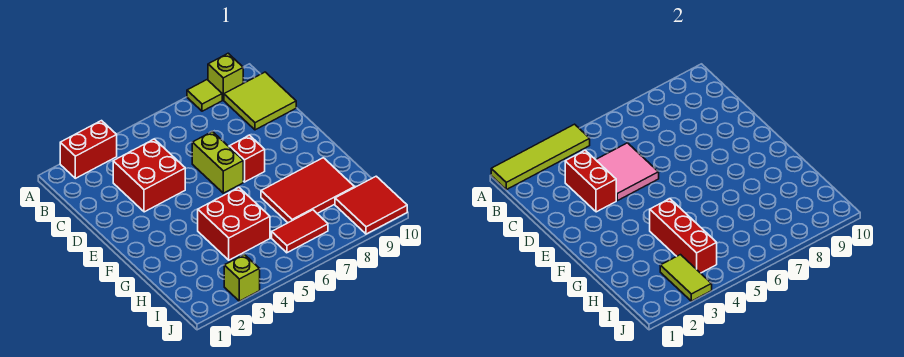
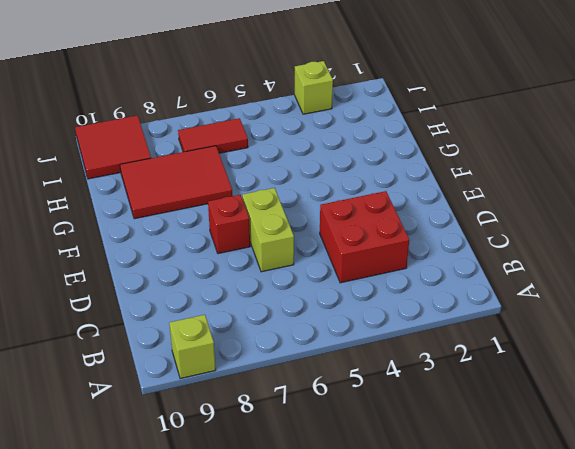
none -> red brick A2:A3 level 1
none -> lime tile A8 level 1
none -> lime tile B9:C10 level 1

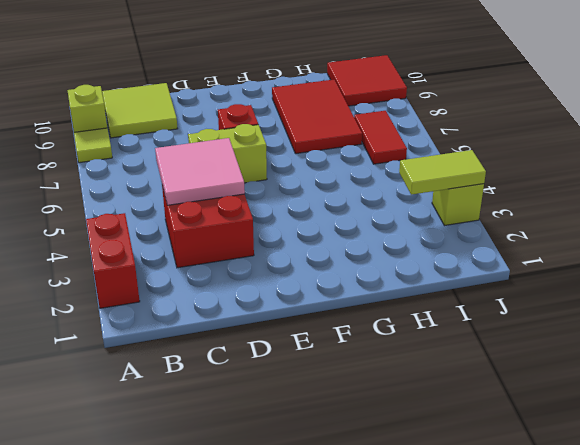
none -> red brick G4:H5 level 1
none -> lime tile A1:A4 level 2
none -> red brick C3:D3 level 2

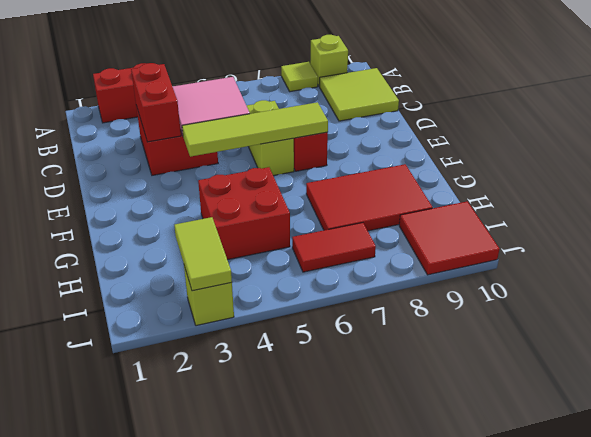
lime tile E4:E7 level 2 -> lime tile A1:A4 level 2
none -> red brick G4:I4 level 2

